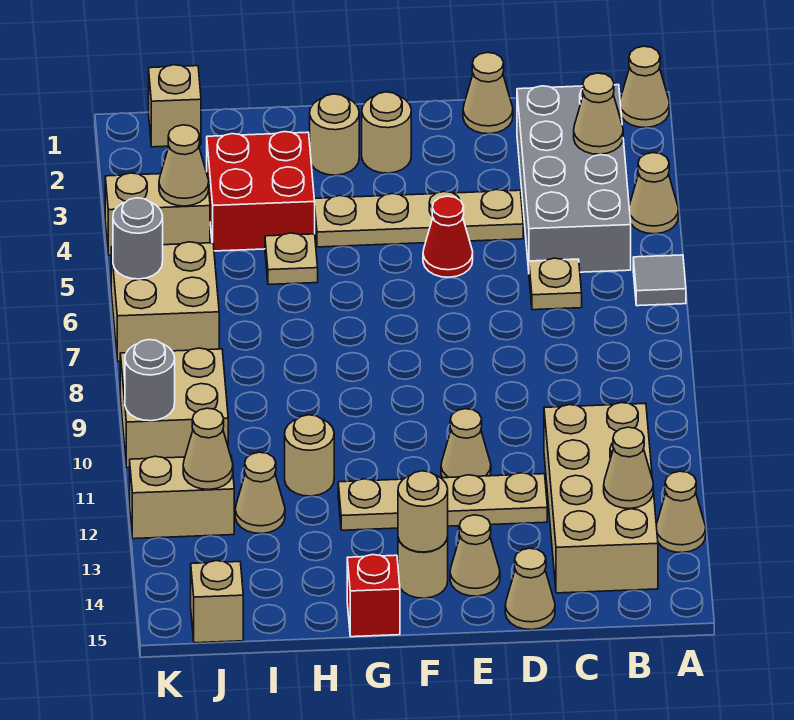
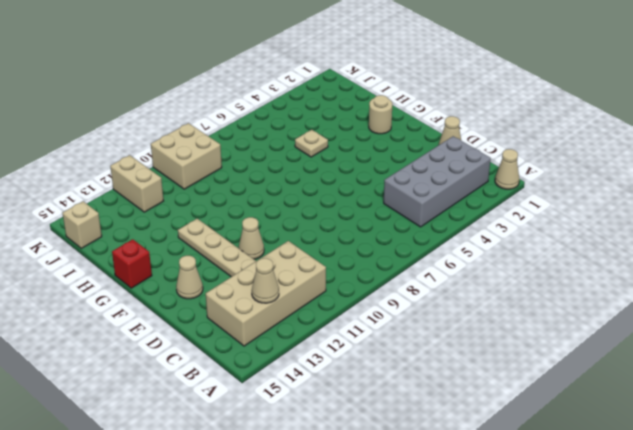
none -> tan cone A4 level 1
none -> grey tile A6 level 1
none -> tan cone A13 level 1
none -> tan plate C6 level 1

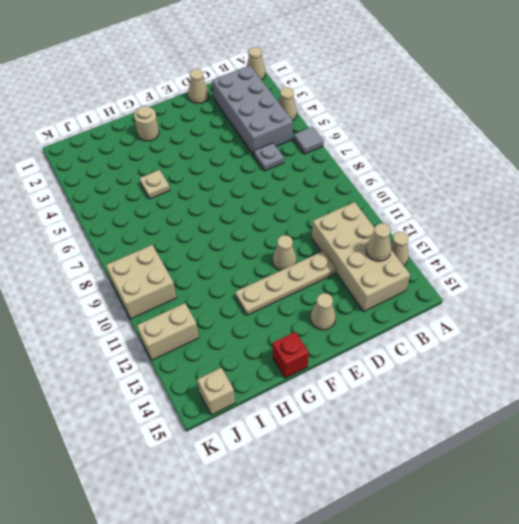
grey plate C6 level 1 -> tan plate C6 level 1
none -> tan plate D4:G4 level 1
none -> tan cone D15 level 1
none -> red cone E5 level 1
none -> tan round brick F2 level 1

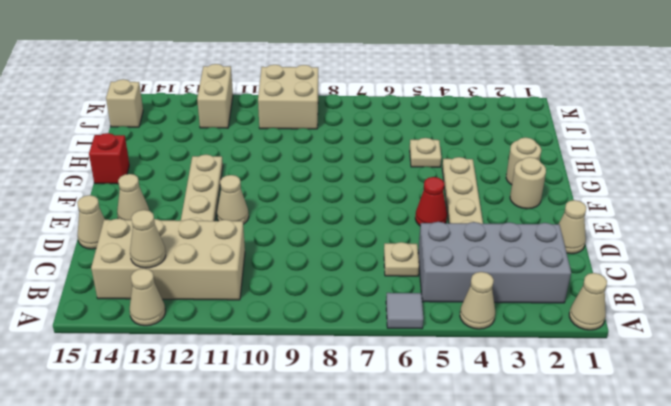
none -> tan round brick F14 level 1
none -> red brick H3:I4 level 1
none -> tan round brick H11 level 1
none -> tan cone I12 level 1

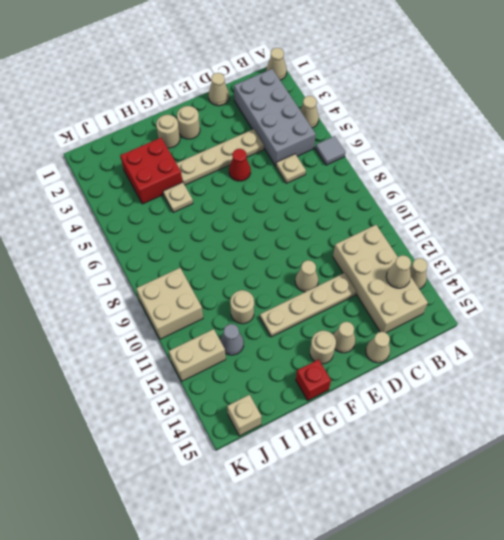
grey cone I12 level 1 -> tan cone I12 level 1
none -> tan brick J1 level 1
none -> tan brick J4:K4 level 1
none -> tan brick J6:K7 level 1
none -> tan cone B3 level 2

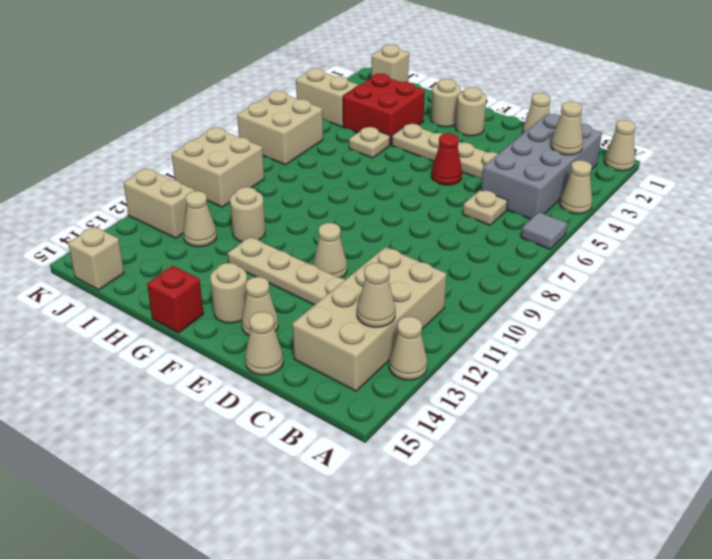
none -> tan round brick F14 level 2
none -> tan cone J4 level 2
none -> tan cone J12 level 2
none -> grey round brick K6 level 2

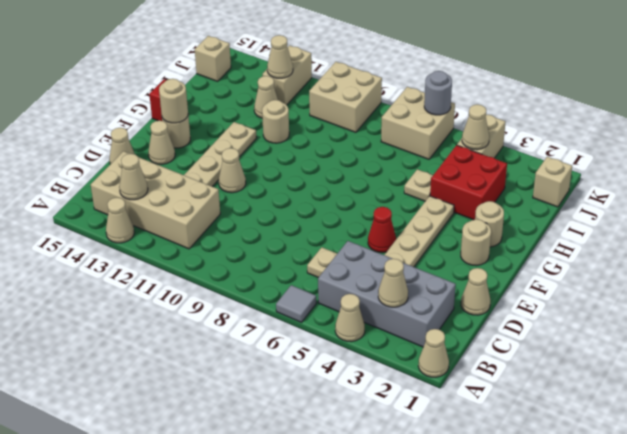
none -> grey round brick K10 level 2

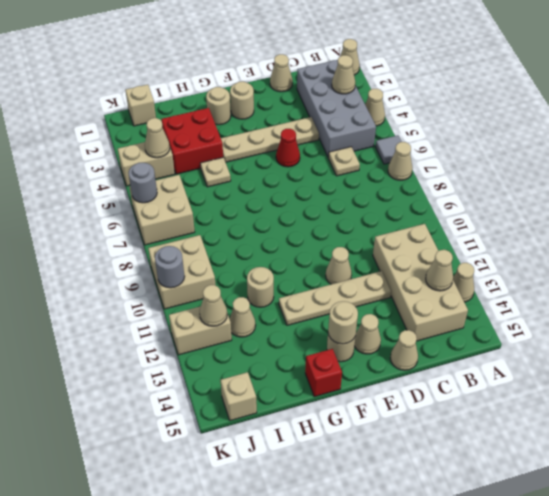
tan cone A7 level 1 -> none

